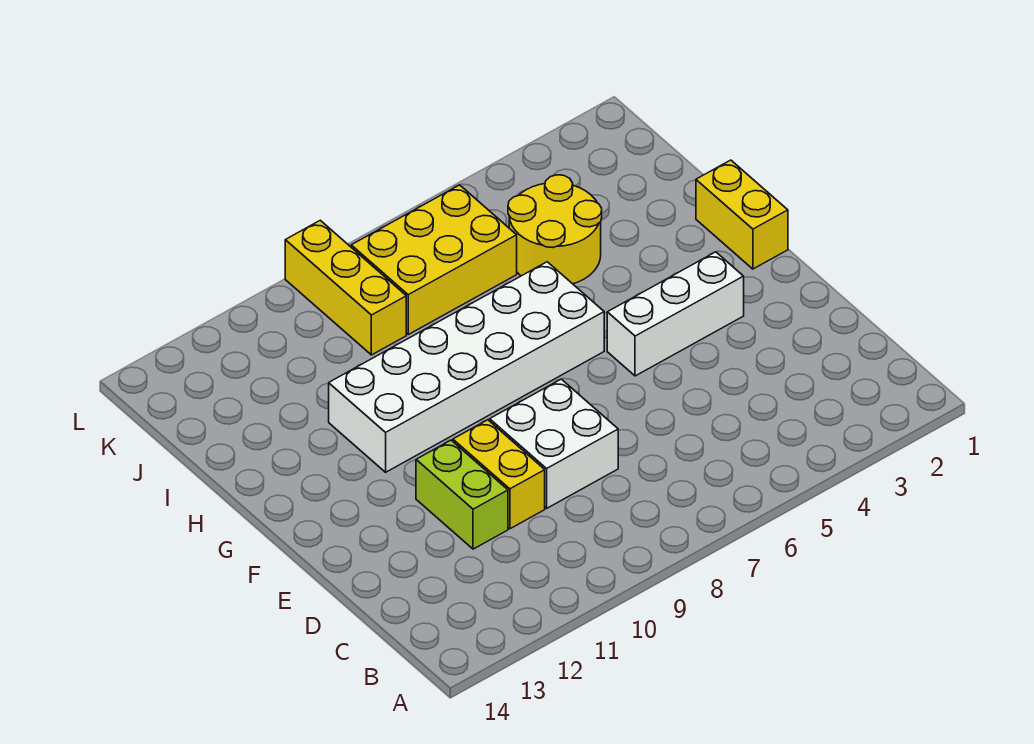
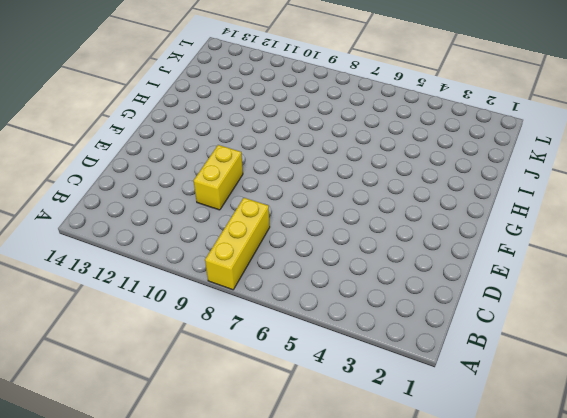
yellow brick A8:C8 level 1 -> yellow brick J9:L9 level 1
none -> white brick D8:E9 level 1
none -> lime brick D11:E11 level 1

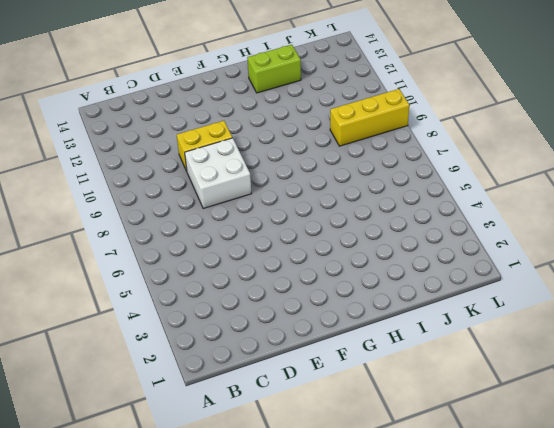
lime brick H13:I13 level 1 -> lime brick D11:E11 level 1
none -> white brick F3:F5 level 1
none -> yellow brick G1:H1 level 1

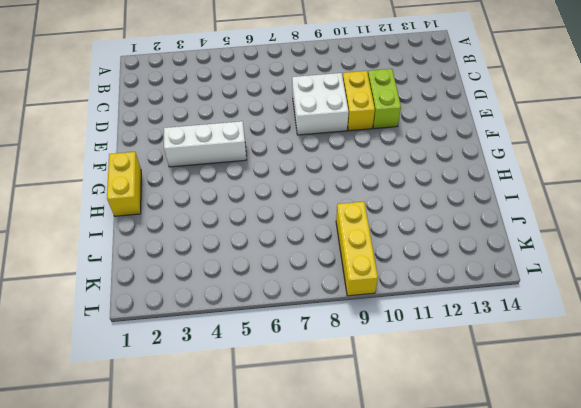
none -> white brick G6:H11 level 1
none -> yellow round brick I4:J5 level 1

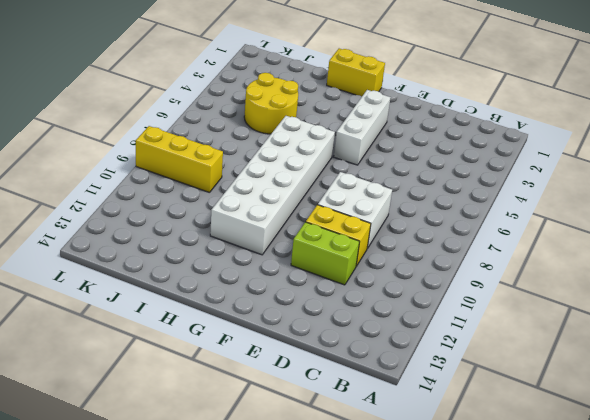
none -> yellow brick J6:K8 level 1

